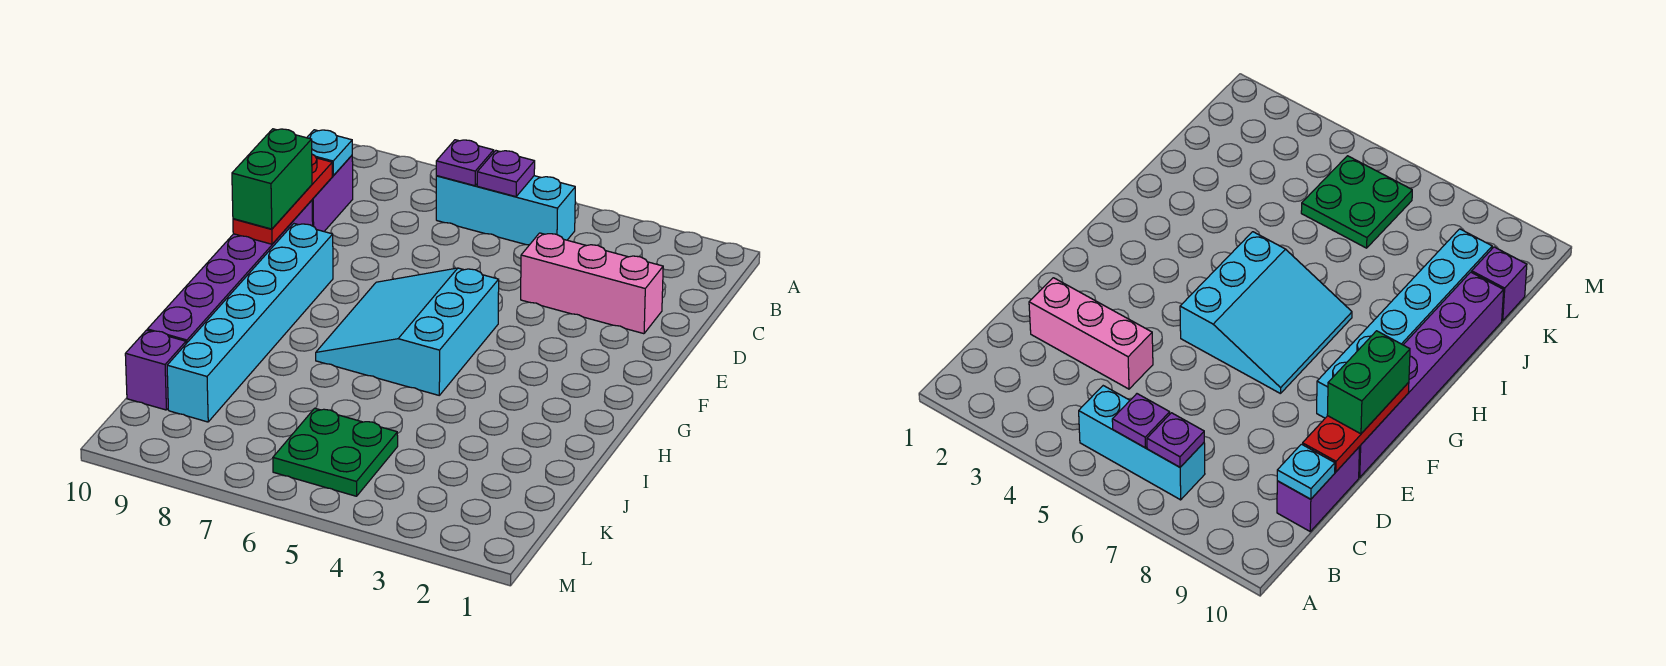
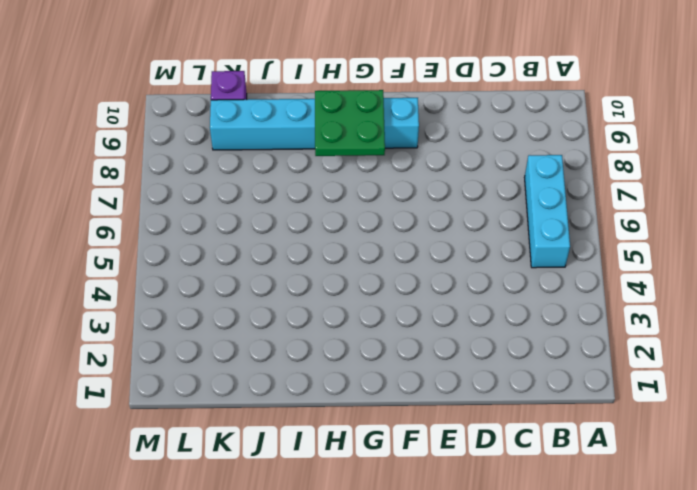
green plate G8:H9 level 2 -> green plate K5:L6 level 1
none -> purple brick C10:D10 level 1
none -> pink brick D2:D4 level 1
none -> purple brick E10:J10 level 1

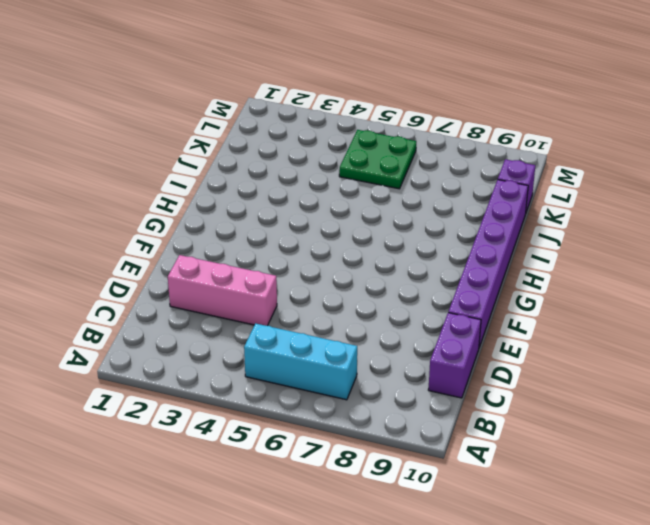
none -> cyan slope F5:H7 level 1 top 5
none -> cyan brick F9:K9 level 1
none -> purple plate B6 level 2

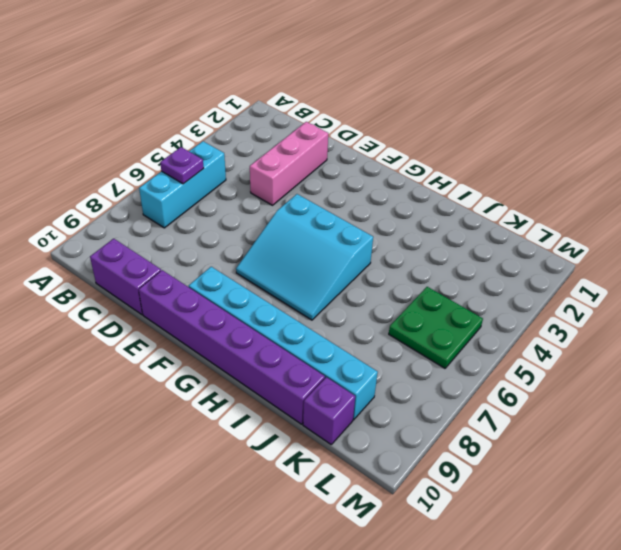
none -> purple plate B7 level 2
none -> cyan plate C10 level 2
none -> red plate D10:F10 level 2

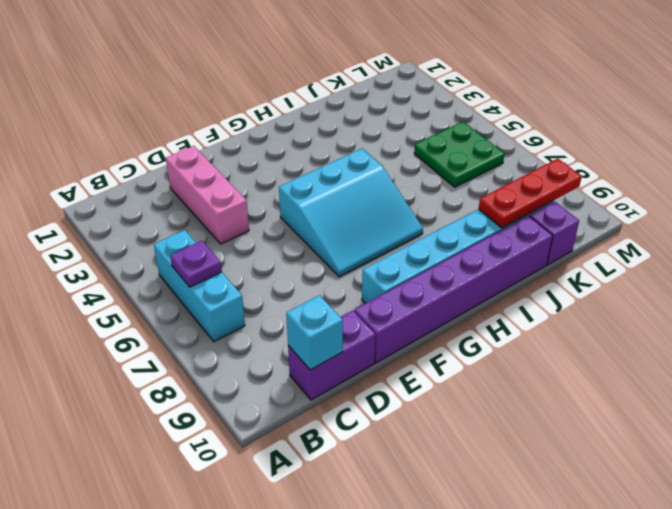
cyan brick C10 level 2 -> cyan plate C10 level 2
red plate J9:L9 level 2 -> red plate D10:F10 level 2
none -> purple plate B7 level 2
none -> green brick E10:F10 level 3

